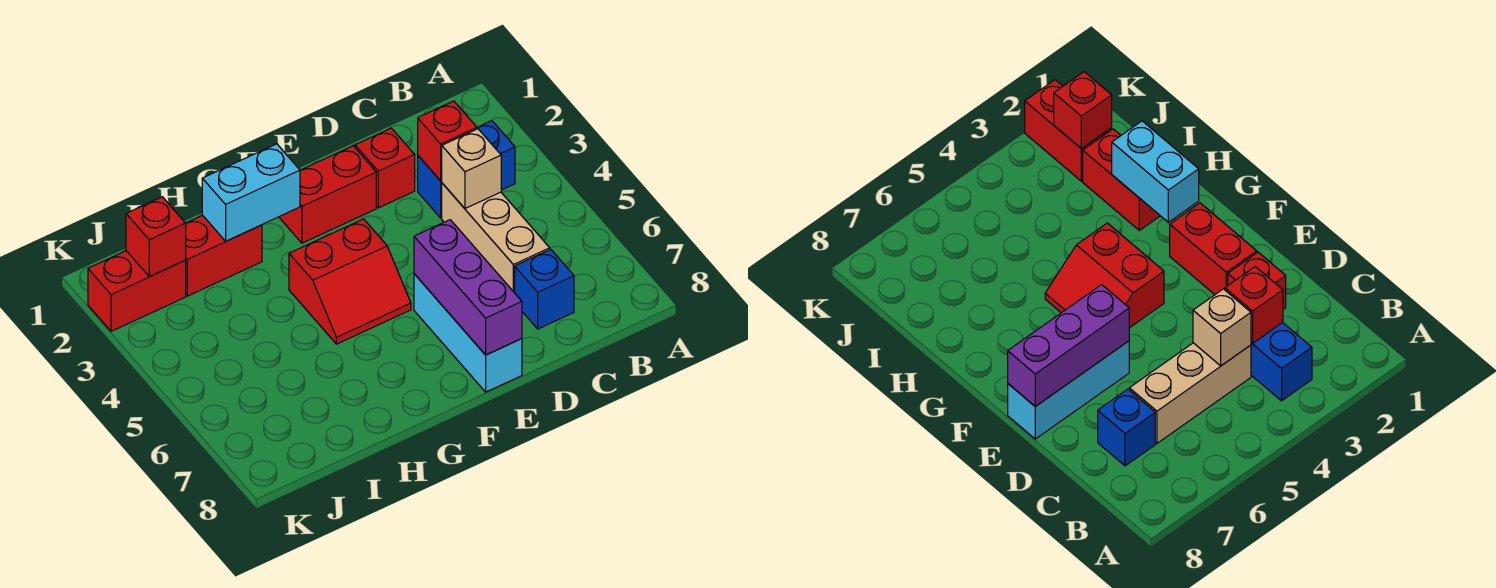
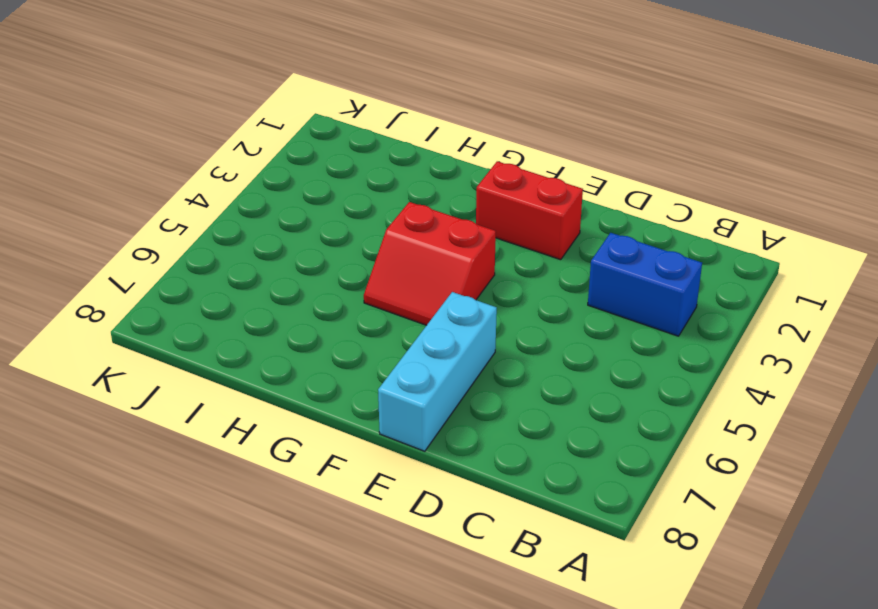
none -> tan brick C4:C6 level 1
none -> blue brick C7 level 1
none -> red brick D2 level 1

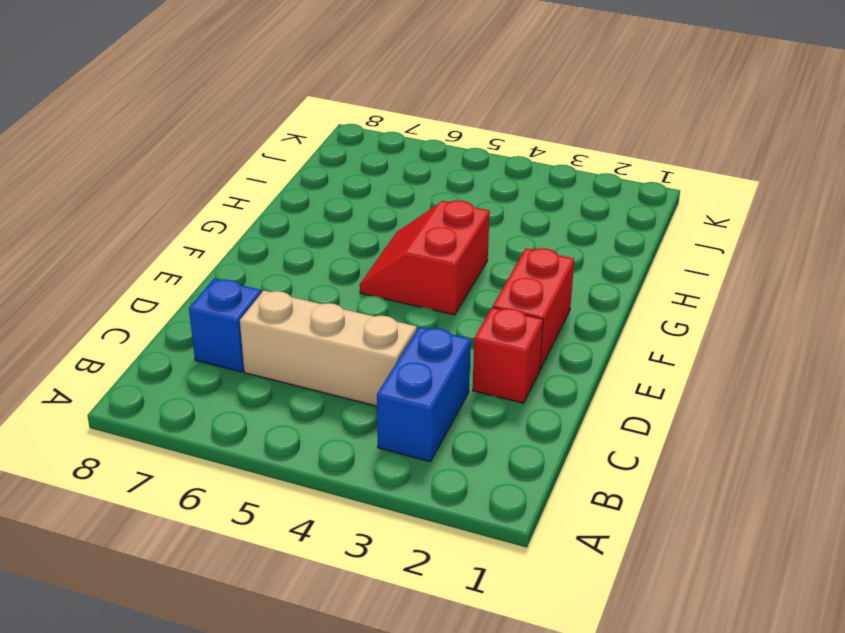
none -> cyan brick E6:E8 level 1
none -> red brick H2:I2 level 1
none -> red brick J2:K2 level 1

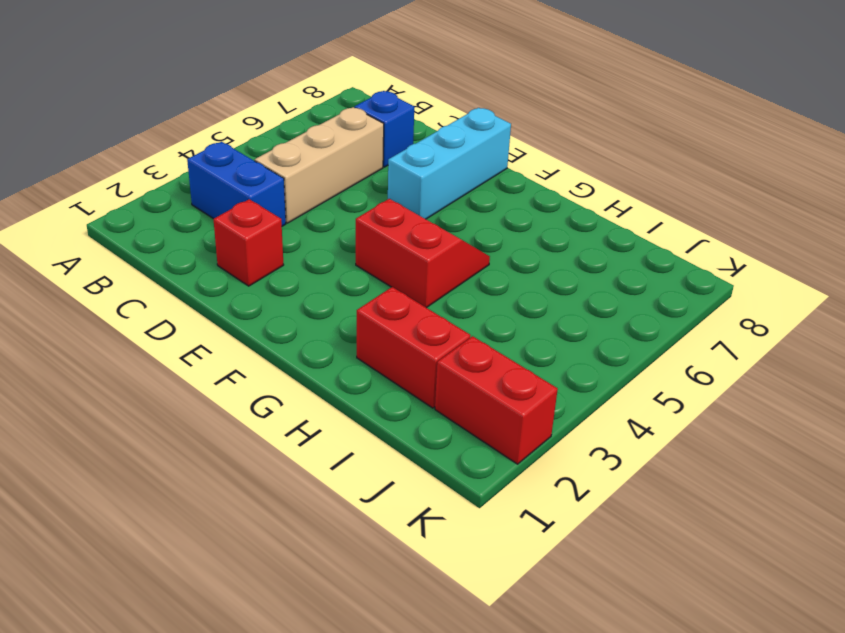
none -> red brick E2:F2 level 1
none -> red brick C3 level 2
none -> tan brick C4 level 2

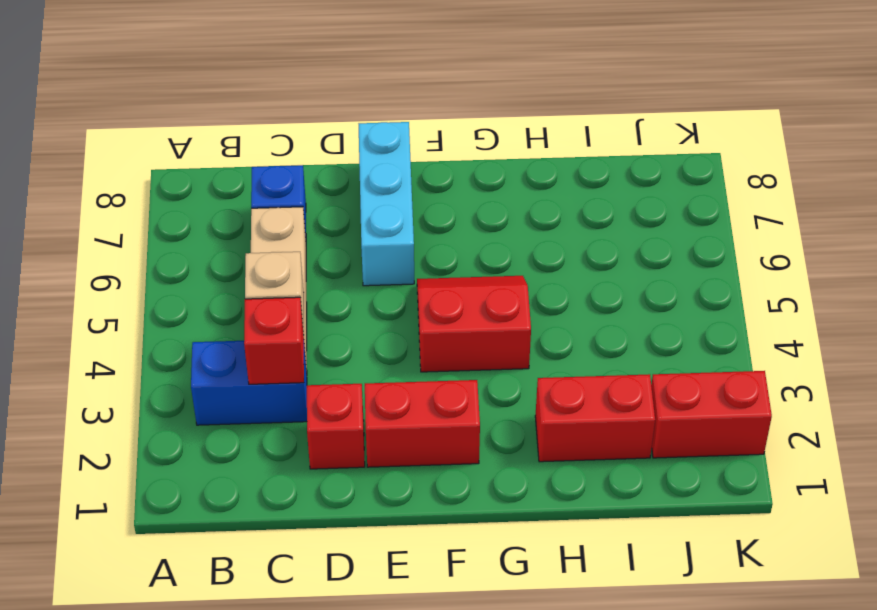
none -> purple brick E6:E8 level 2
none -> cyan brick G2:H2 level 2
none -> red brick J2 level 2

